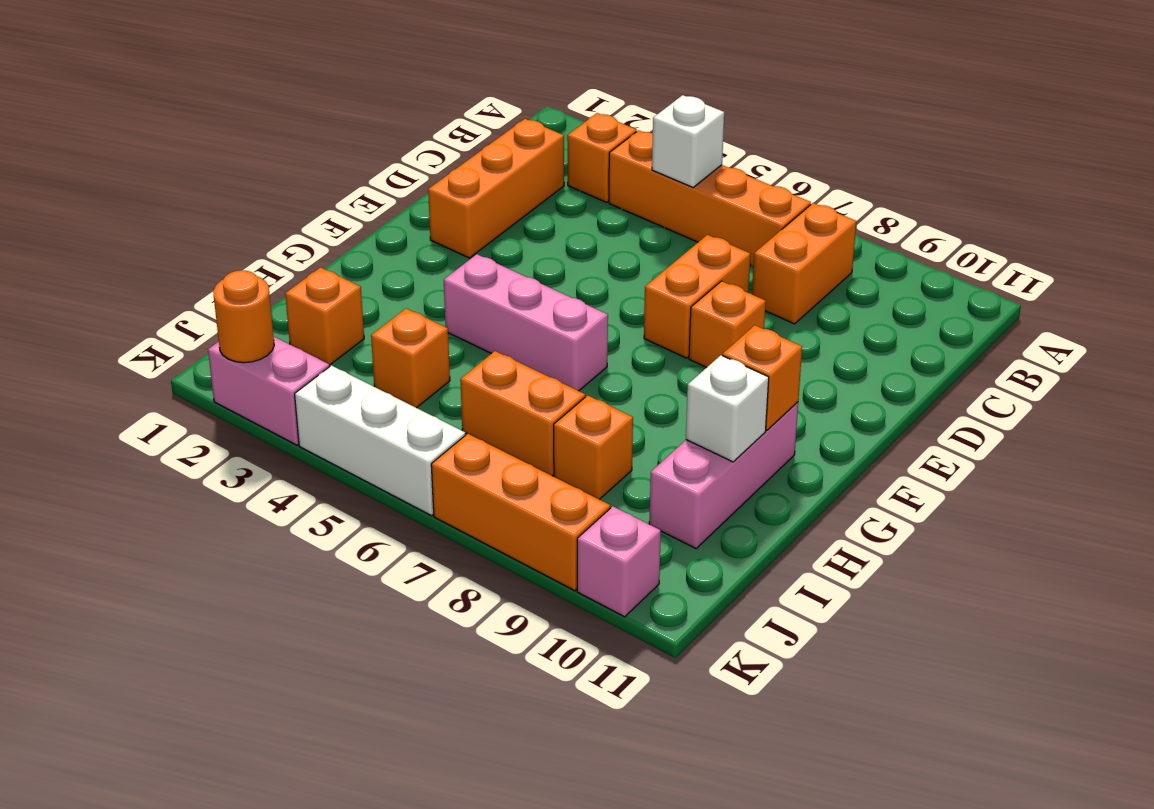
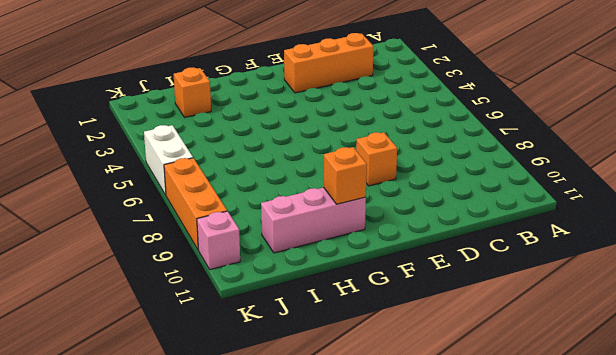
white brick K5:K6 level 1 -> white brick K4:K6 level 1
none -> orange brick B3 level 1
none -> orange brick B4:B7 level 1
none -> orange brick B8:C8 level 1

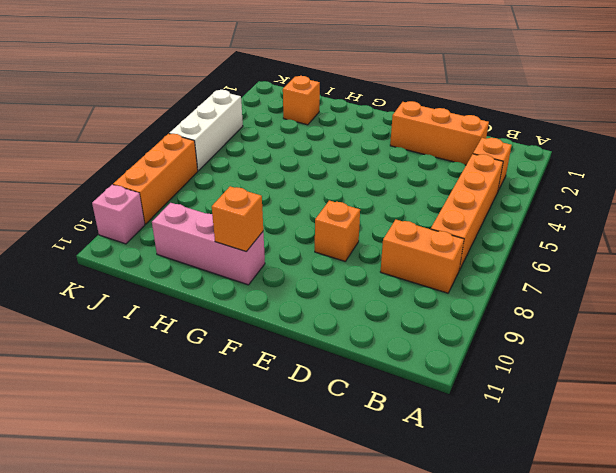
none -> orange brick D7:E7 level 1
none -> pink brick G4:G6 level 1
none -> orange brick I4 level 1

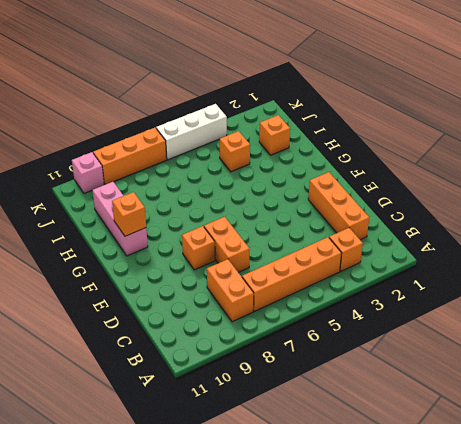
none -> pink brick G4:G6 level 1
none -> orange brick I6:I7 level 1
none -> orange brick I8 level 1

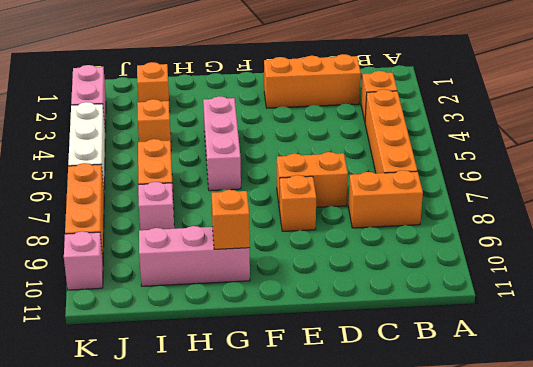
pink brick I8 level 1 -> orange brick I8 level 1
none -> white brick B5 level 2
none -> white brick H10 level 2
none -> orange round brick K2 level 2

